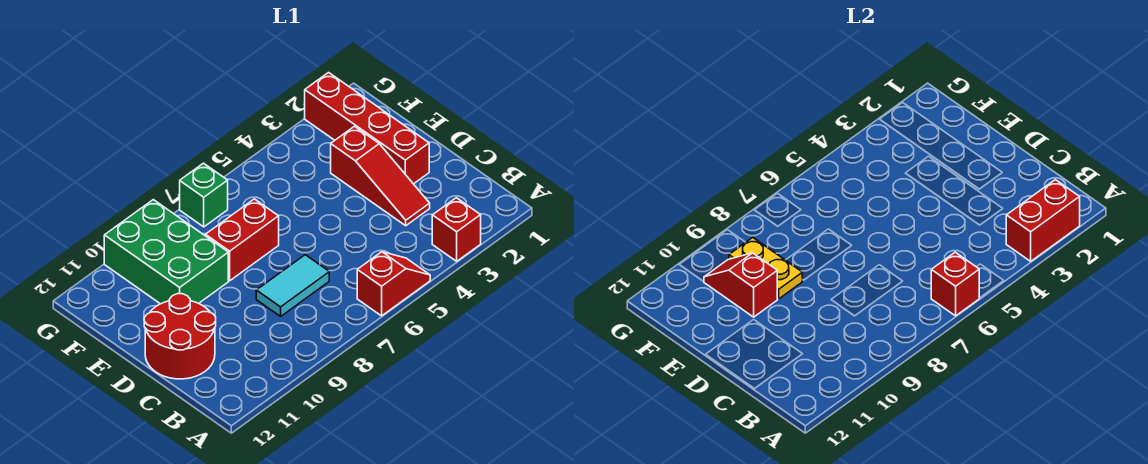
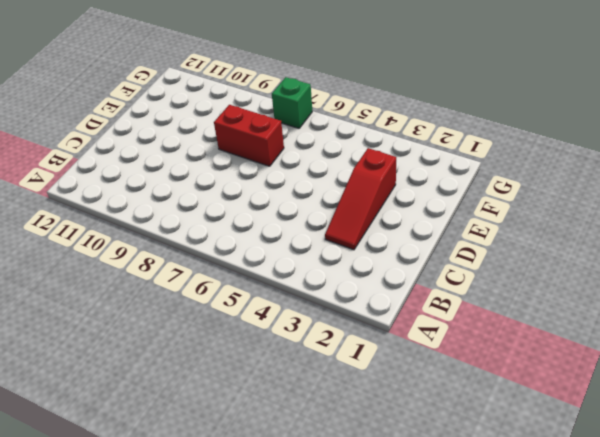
none -> red brick A3 level 1
none -> red slope A5:A6 level 1 top 6
none -> cyan tile C7:C8 level 1

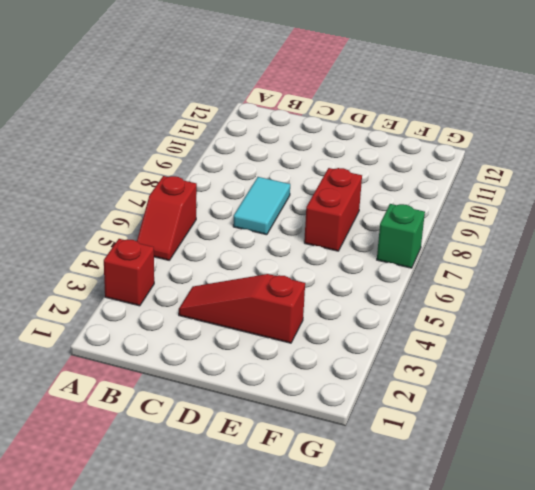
none -> red round brick C11:D12 level 1
none -> red brick D2:G2 level 1
none -> green brick E9:G10 level 1

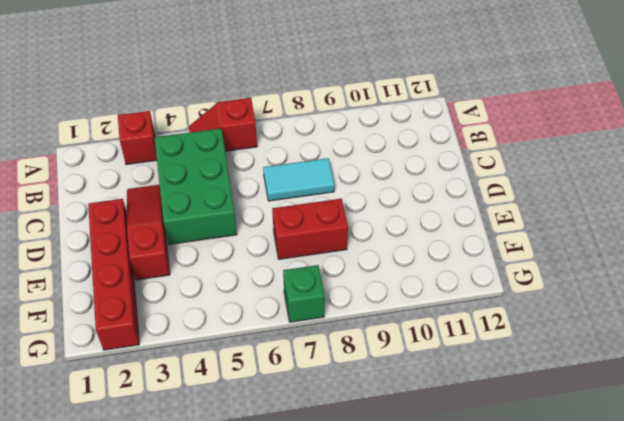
green brick B4:D5 level 1 -> green brick E9:G10 level 1
none -> red round brick C11:D12 level 1
none -> red brick A2:A3 level 2
none -> red brick A6 level 2

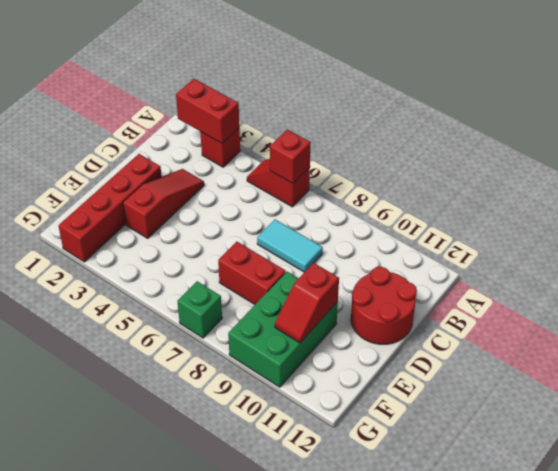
none -> yellow plate E9:F9 level 2

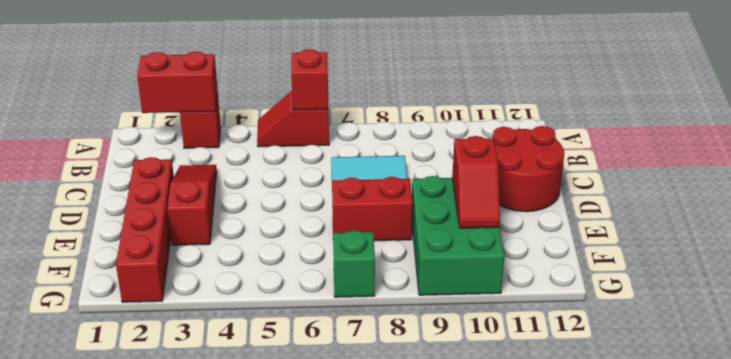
none -> yellow plate E9:F9 level 2

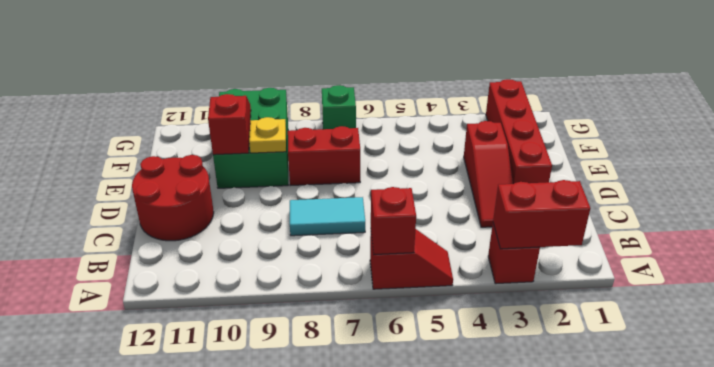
yellow plate E9 level 2 -> yellow plate E9:F9 level 2

